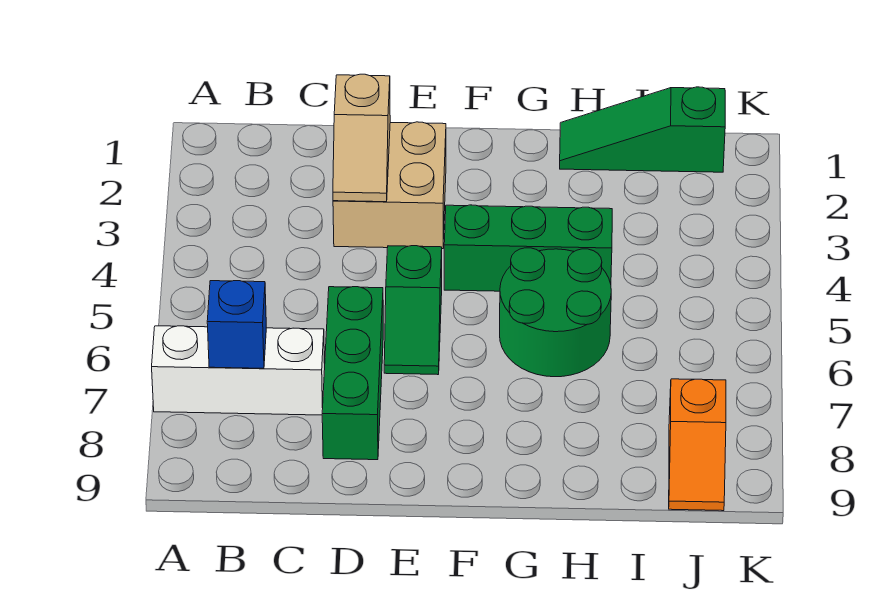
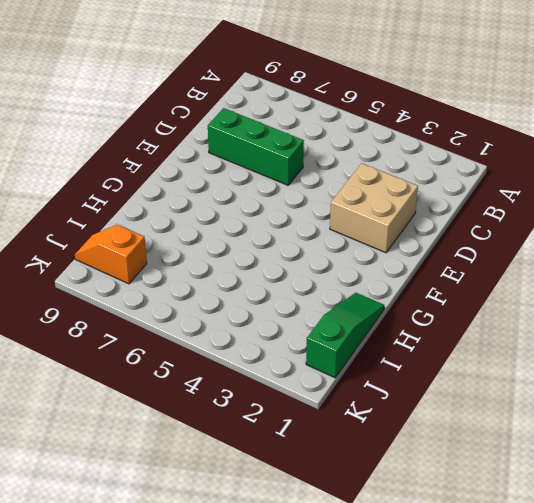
none -> white brick A7:C7 level 1
none -> green slope E5:E6 level 1 top 5

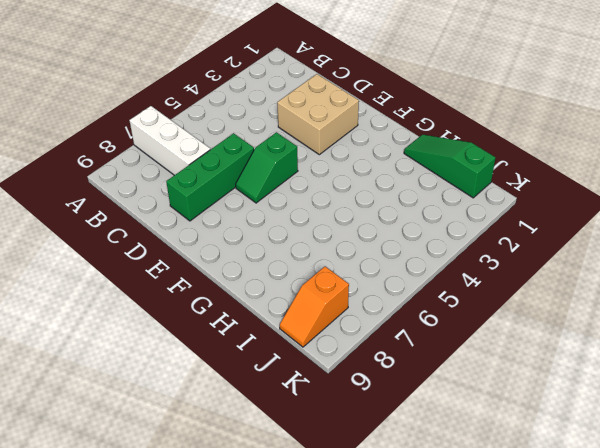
none -> green brick F4:H4 level 1
none -> green round brick G5:H6 level 1

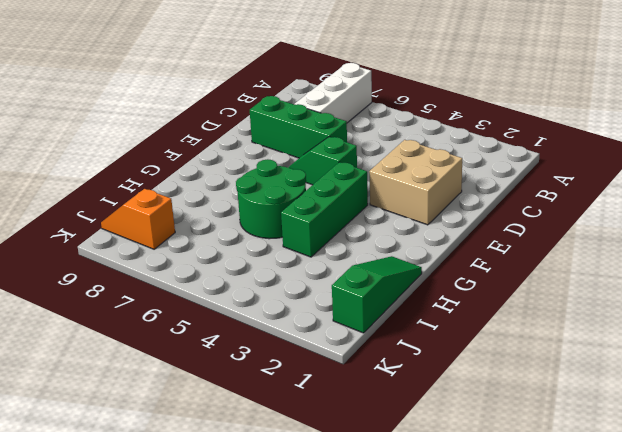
none -> blue brick B7 level 2
none -> tan slope D2:D3 level 2 top 2

